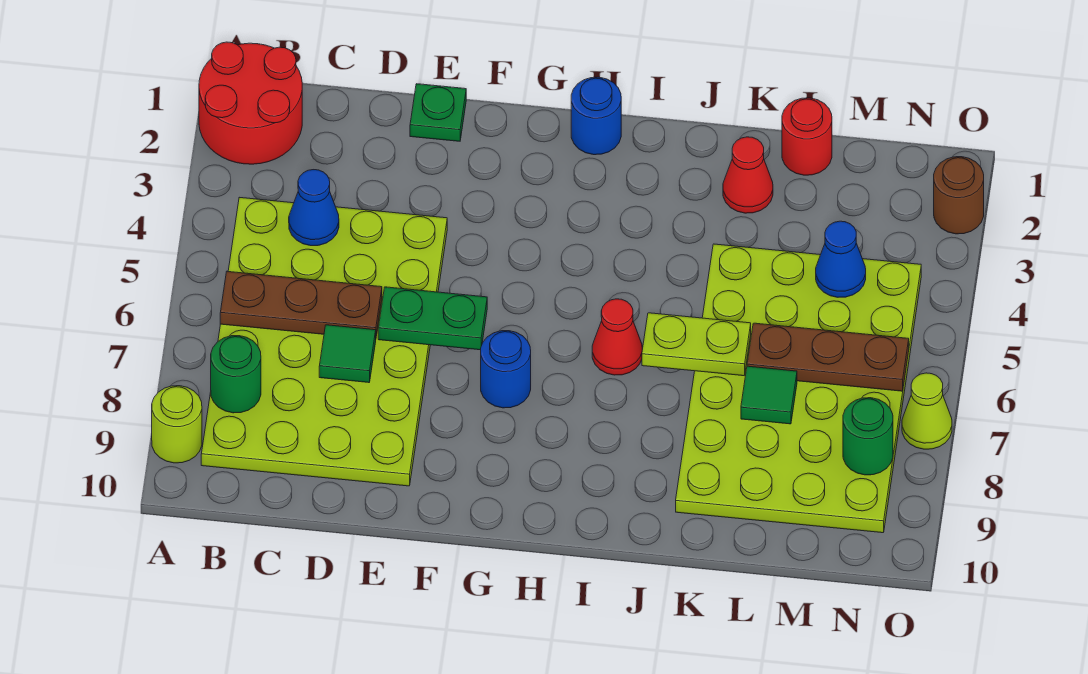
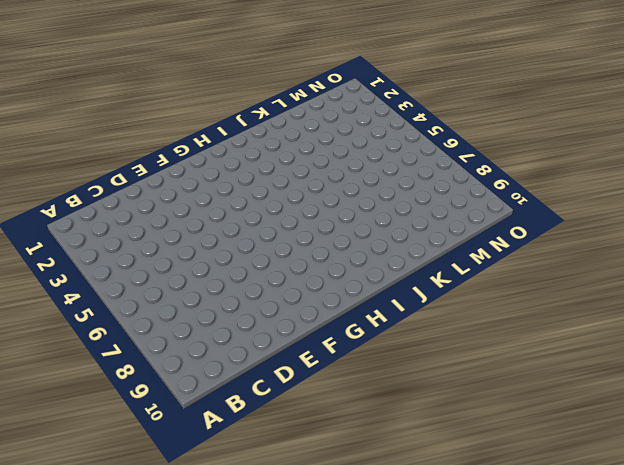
none -> red round brick A1:B2 level 1
none -> lime round brick A9 level 1
none -> lime plate B4:E9 level 1

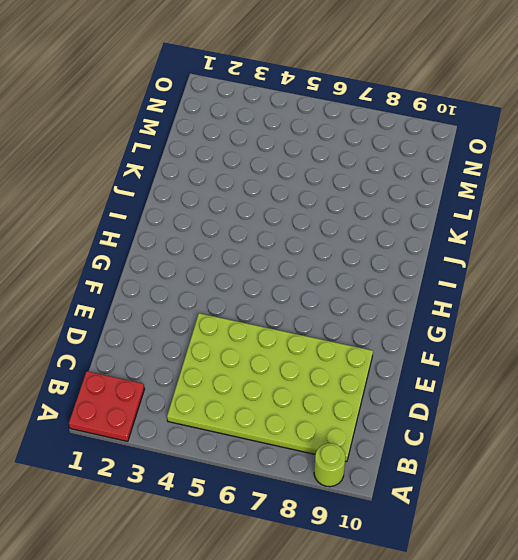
red plate A1:B2 level 1 -> red round brick A1:B2 level 1
none -> green plate E1 level 1
none -> blue round brick G7 level 1
none -> blue round brick H1 level 1

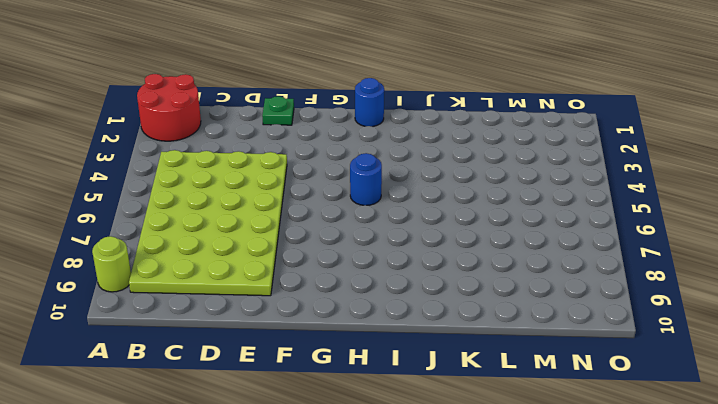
blue round brick H5 level 1 -> blue round brick G7 level 1
none -> red cone I6 level 1
none -> red cone K2 level 1
none -> lime plate K4:N9 level 1

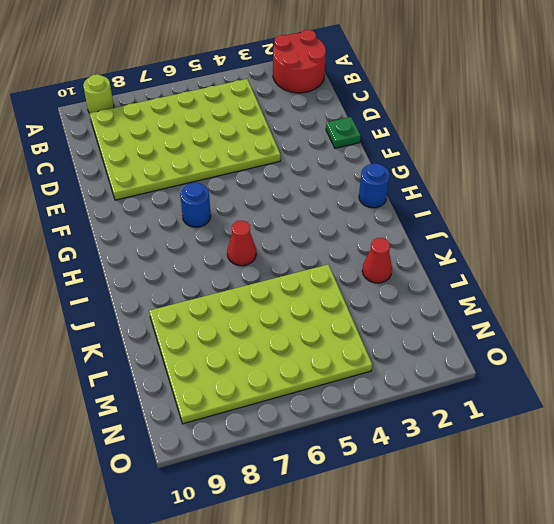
none -> red round brick L1 level 1
none -> brown round brick O2 level 1
none -> lime cone O7 level 1

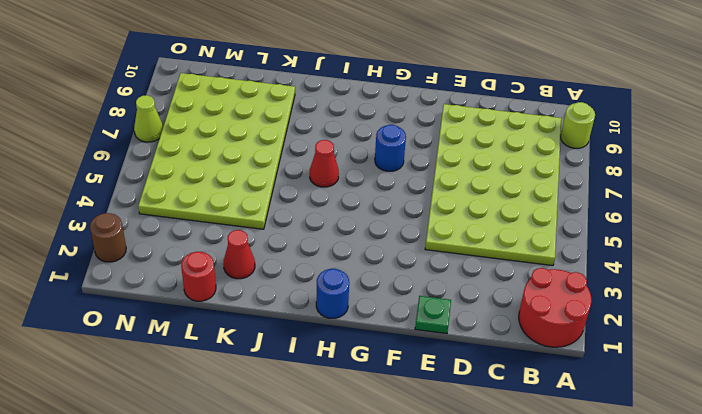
none -> brown plate B6:D6 level 2
none -> green round brick B8 level 2
none -> blue cone C4 level 2

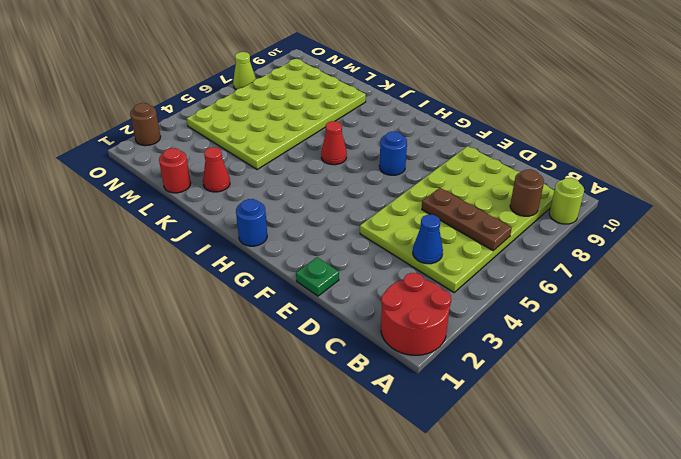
brown round brick B8 level 2 -> green round brick B8 level 2
none -> green tile D7 level 2
none -> green plate E6:F6 level 2
none -> lime plate J6:K6 level 2

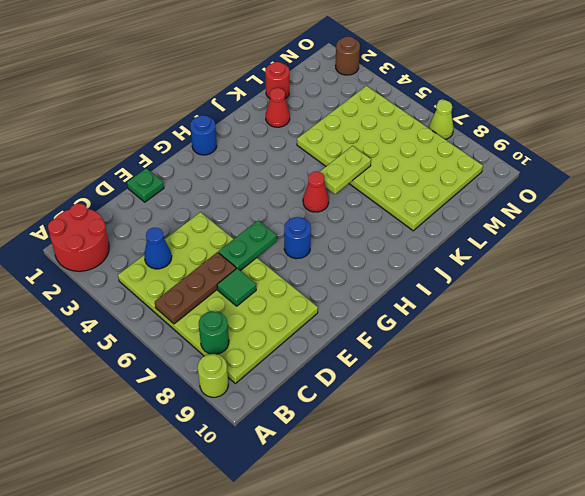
none -> brown plate L6:N6 level 2
none -> green tile L7 level 2
none -> blue cone M4 level 2

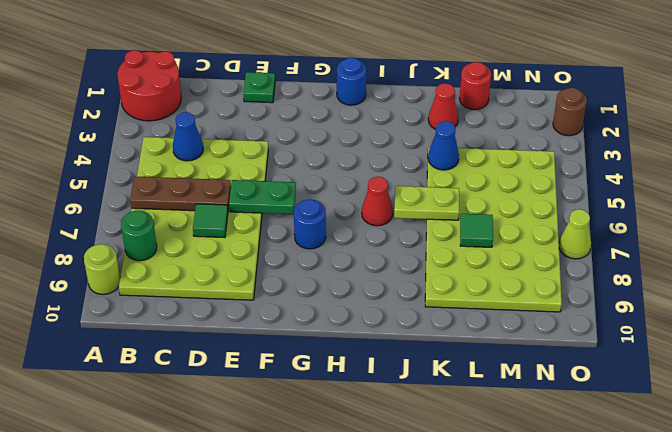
blue cone K4 level 2 -> blue cone M4 level 2
none -> brown plate L6:N6 level 2
none -> green round brick N8 level 2

